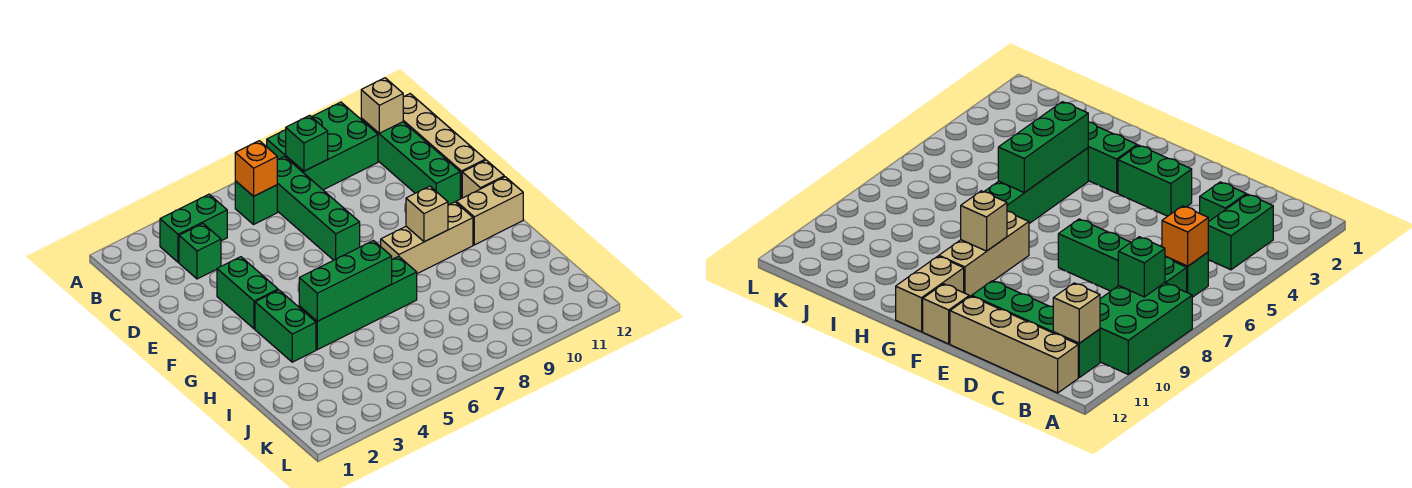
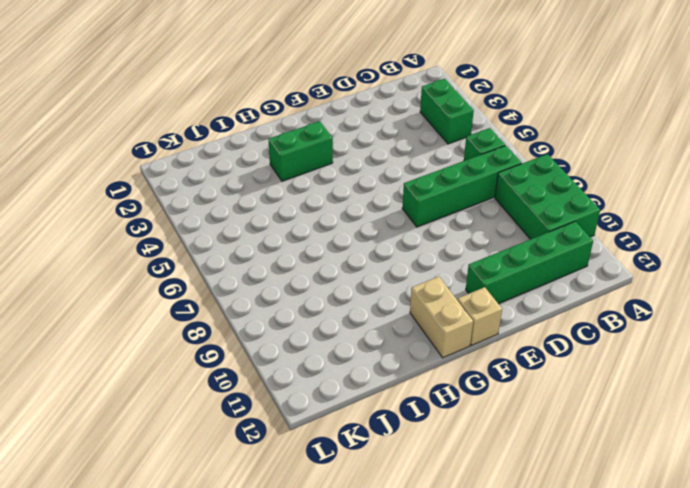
none -> tan brick B12:E12 level 1
none -> green brick C3 level 1
none -> green brick E3:F3 level 1

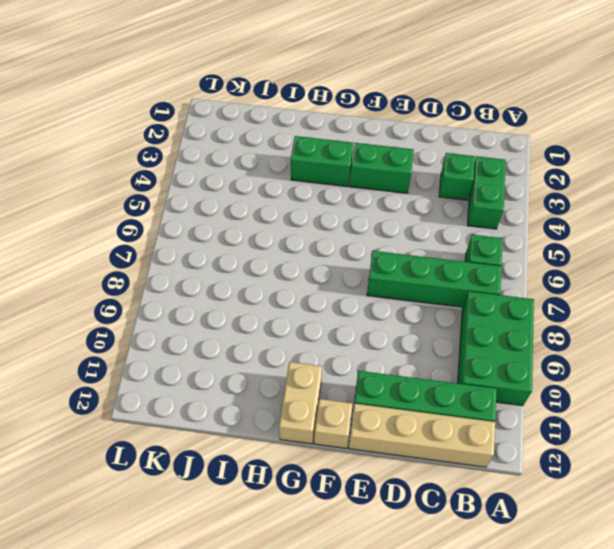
none -> tan brick G8:G10 level 1
none -> green brick H4:H7 level 1
none -> orange brick B6 level 2

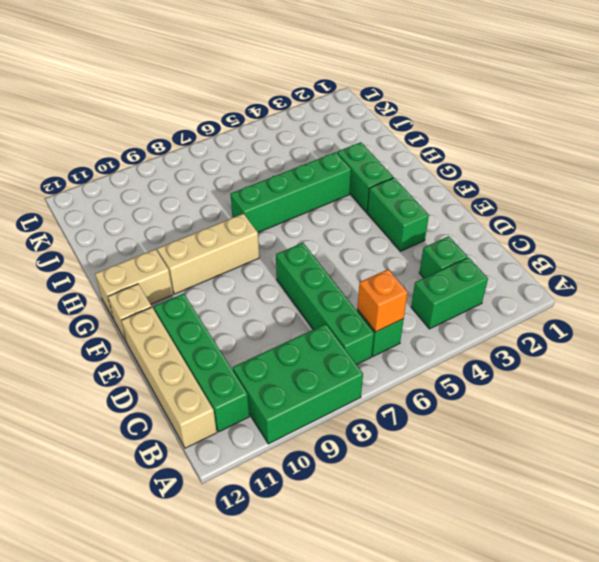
none -> green brick B8 level 2
none -> tan brick B11 level 2
none -> tan brick G9 level 2

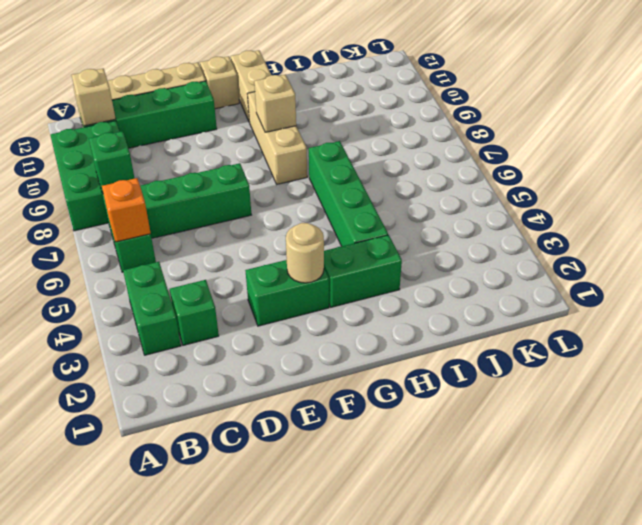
tan round brick F3 level 2 -> none
none -> green brick H4:H6 level 2

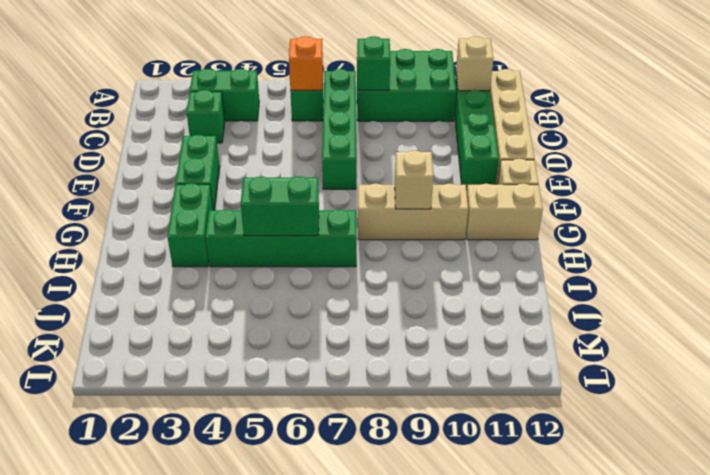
green brick H5:H6 level 2 -> green brick H4:H6 level 2

